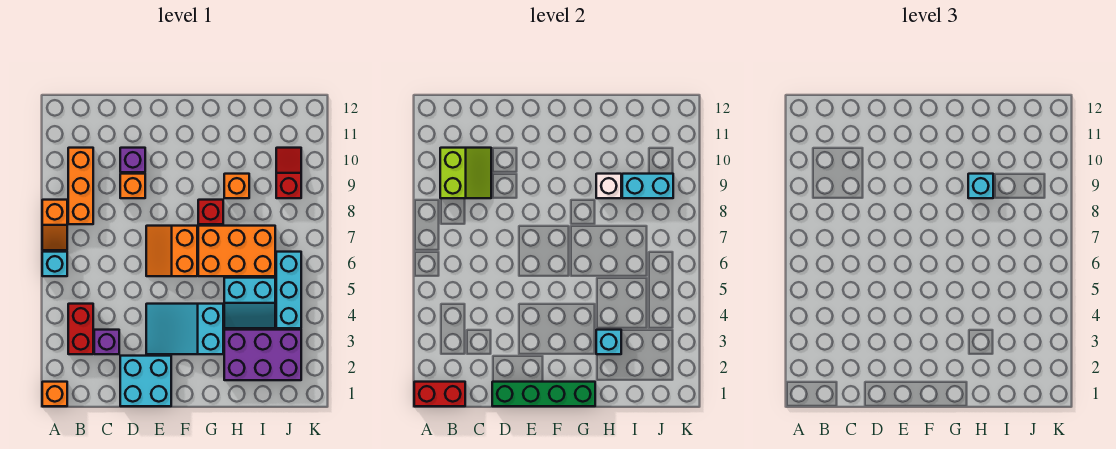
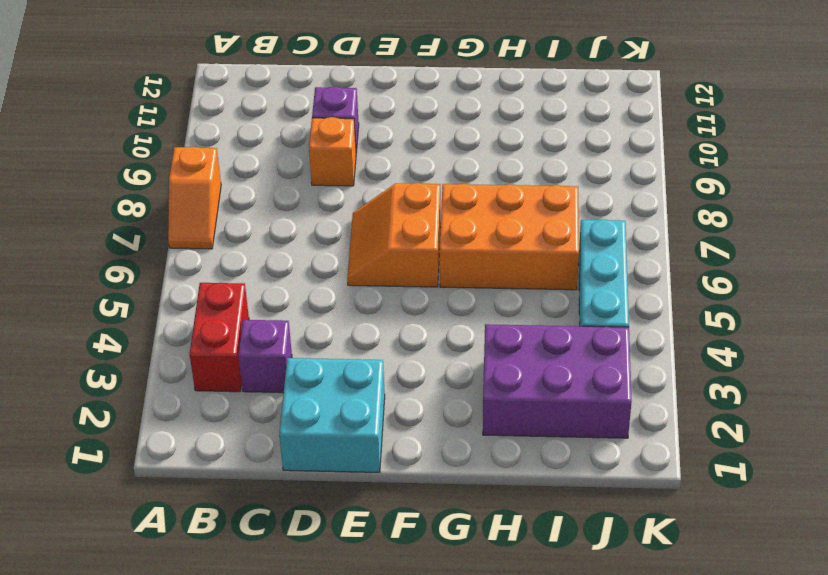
none -> orange brick A1 level 1
none -> cyan brick A6 level 1
none -> orange brick B8:B10 level 1

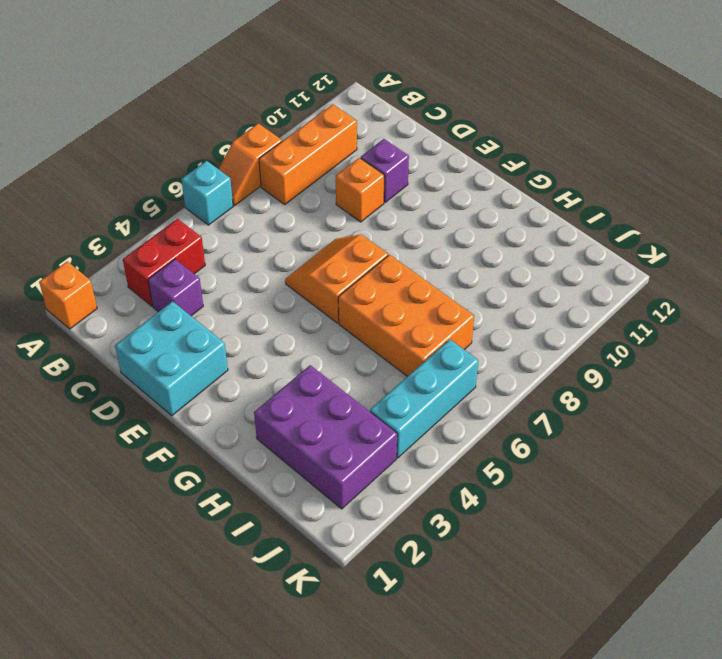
none -> cyan slope E3:G4 level 1 top G
none -> red brick G8 level 1
none -> cyan slope H4:I5 level 1 top 5

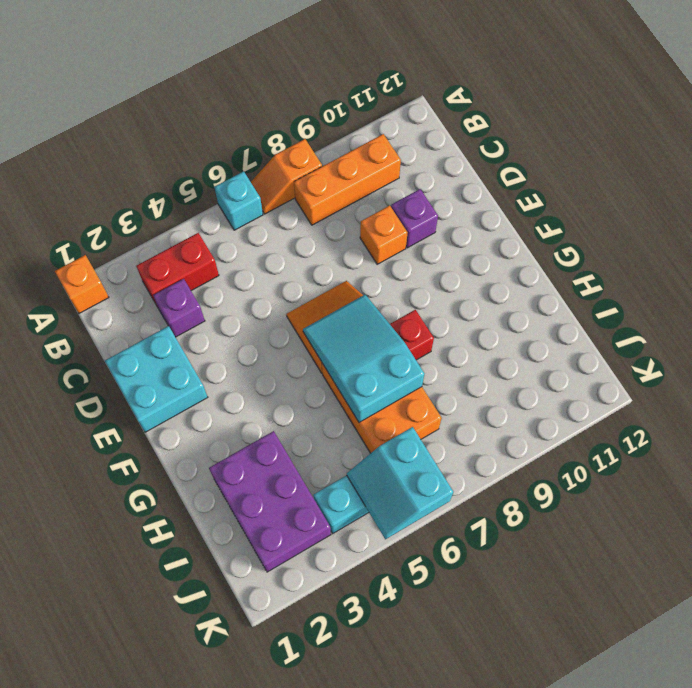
cyan slope F6:H7 level 2 top H -> cyan slope E3:G4 level 1 top G
cyan slope J5:K6 level 2 top 6 -> cyan slope H4:I5 level 1 top 5
none -> orange brick H9 level 1
none -> red slope J9:J10 level 1 top 9
none -> red brick A1:B1 level 2

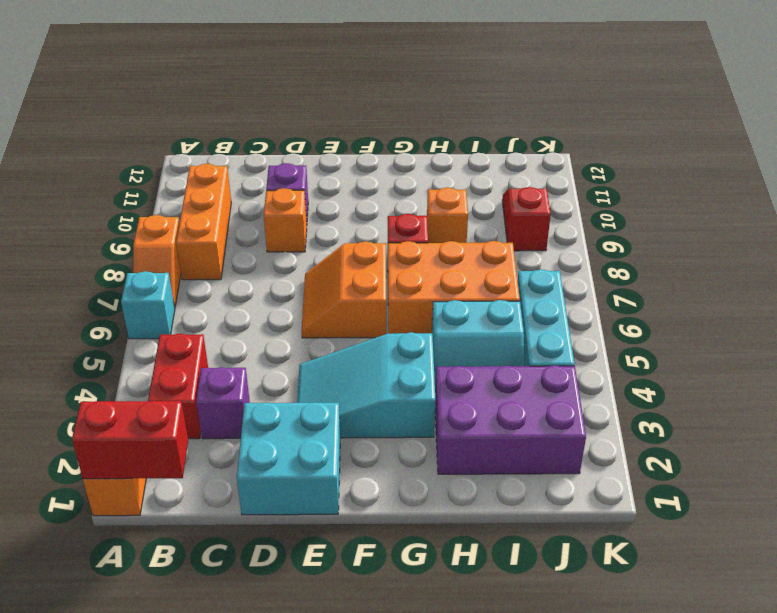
none -> lime slope B9:C10 level 2 top B
none -> green brick D1:G1 level 2
none -> cyan brick H3 level 2

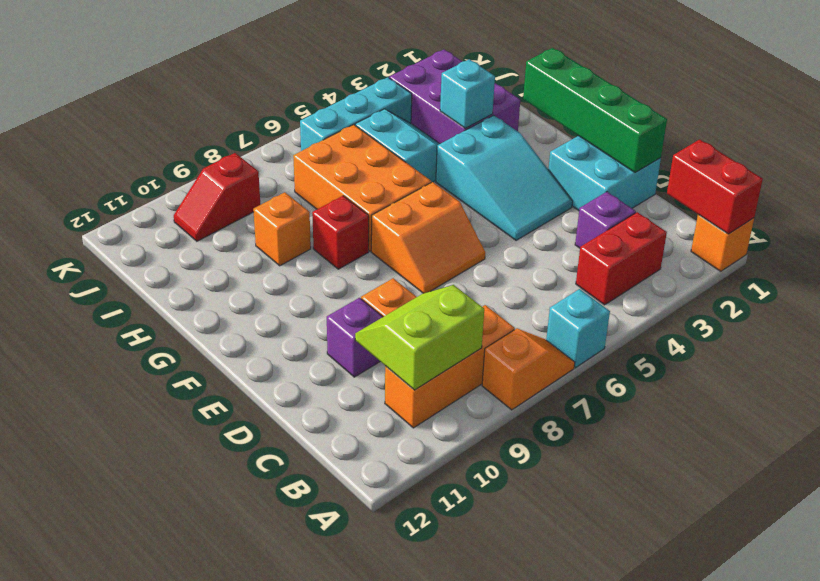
none -> white brick H9 level 2
none -> cyan brick I9:J9 level 2
none -> cyan brick H9 level 3

